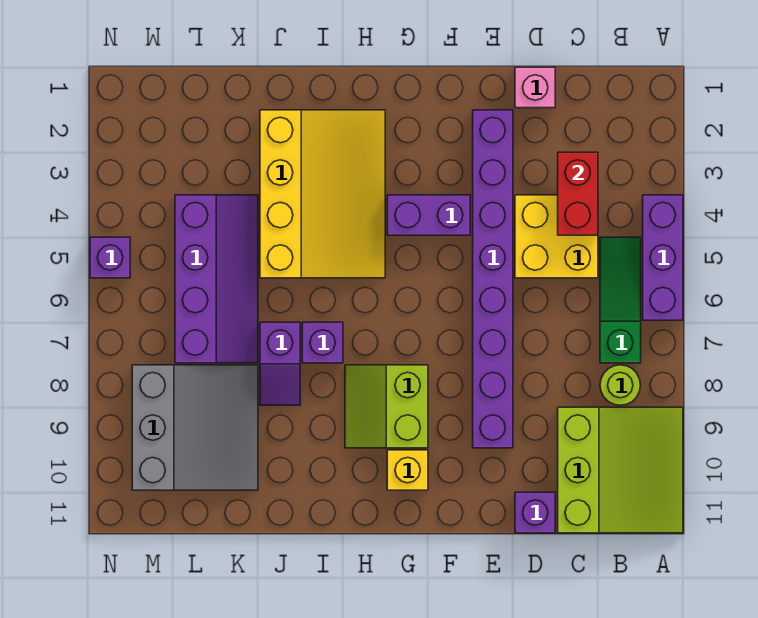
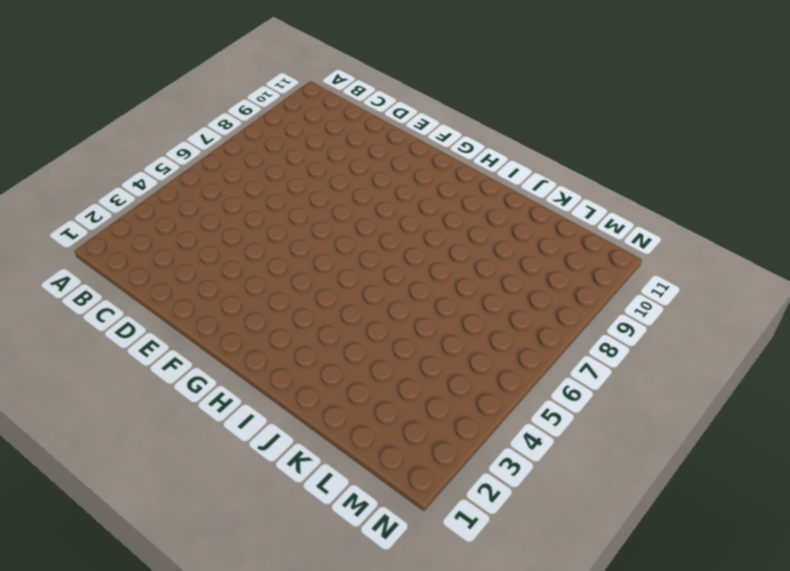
none -> purple brick A4:A6 level 1
none -> lime slope A9:C11 level 1 top C
none -> green slope B5:B7 level 1 top 7

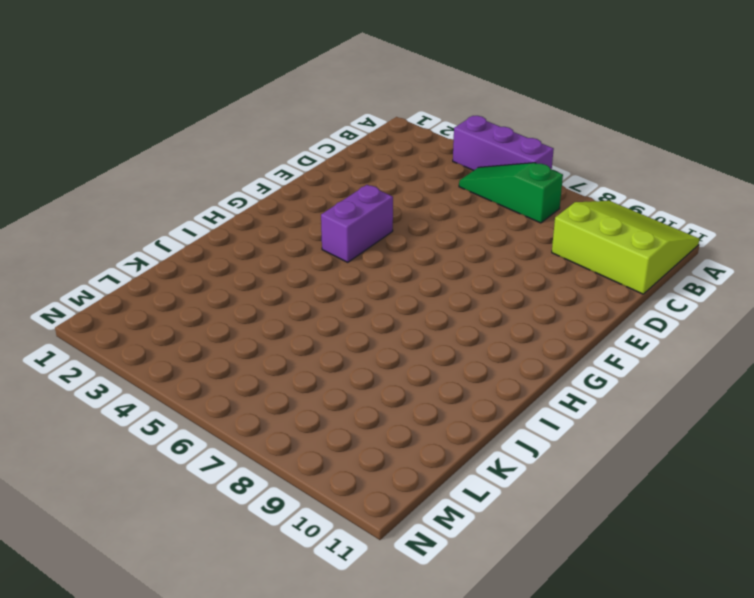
none -> lime round brick B8 level 1
none -> yellow brick C4:D5 level 1
none -> pink brick D1 level 1

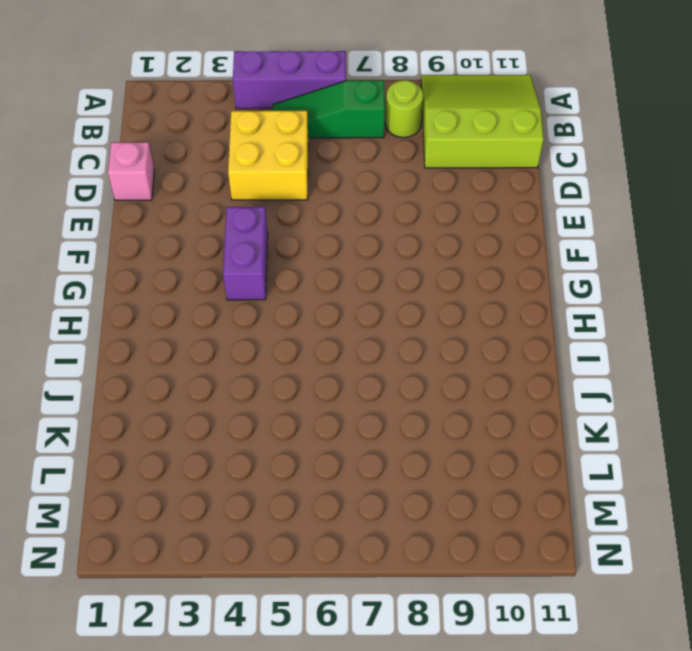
none -> purple brick D11 level 1
none -> purple brick E2:E9 level 1
none -> lime slope G8:H9 level 1 top G

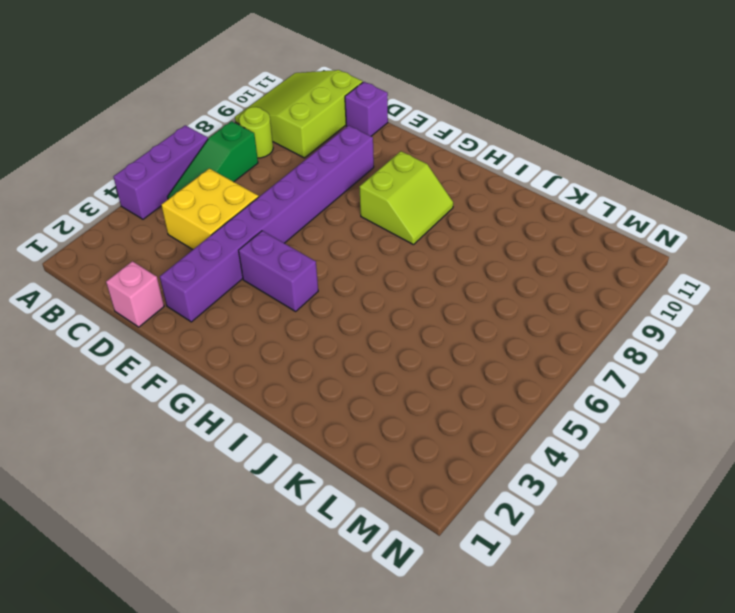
none -> yellow brick G10 level 1
none -> yellow slope H2:J5 level 1 top J
none -> purple brick I7 level 1

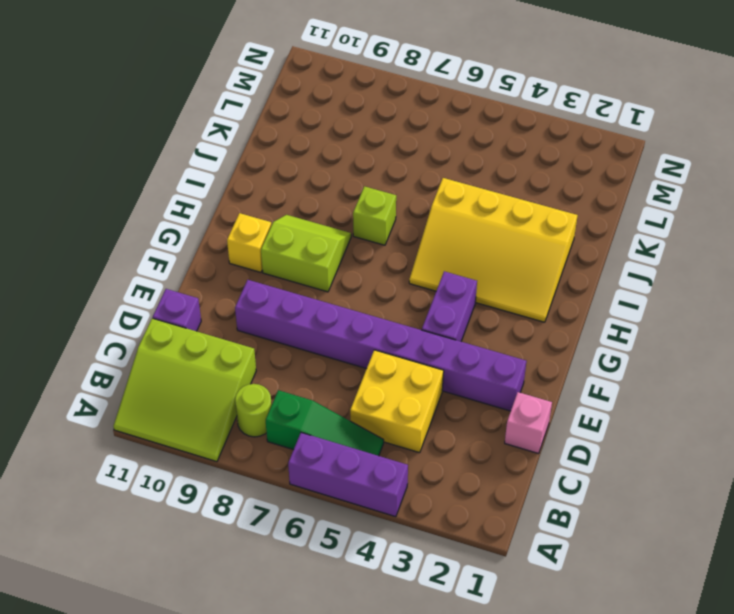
lime brick I7 level 1 -> purple brick I7 level 1
none -> purple slope J7:J8 level 1 top 7
none -> purple slope K4:L7 level 1 top L
none -> grey slope K8:M10 level 1 top M

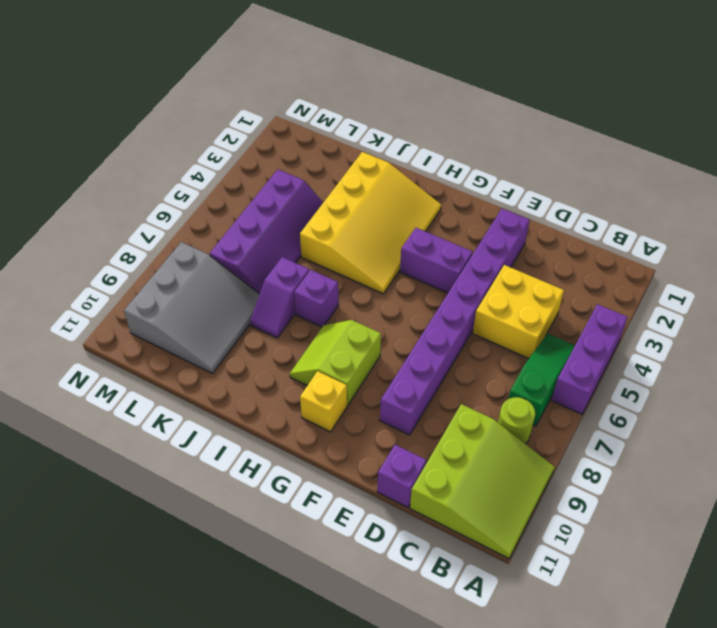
none -> pink brick D1 level 1
none -> purple brick N5 level 1
none -> red brick C3:C4 level 2

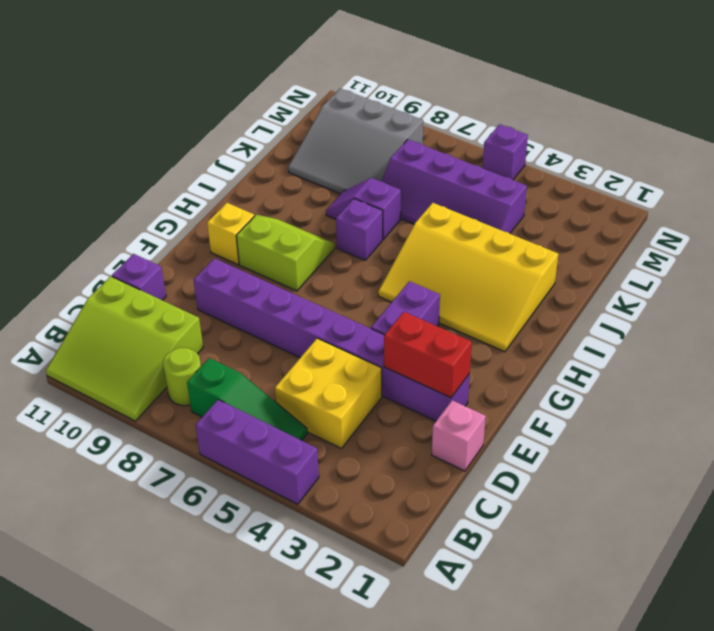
red brick E2:E3 level 2 -> red brick C3:C4 level 2

